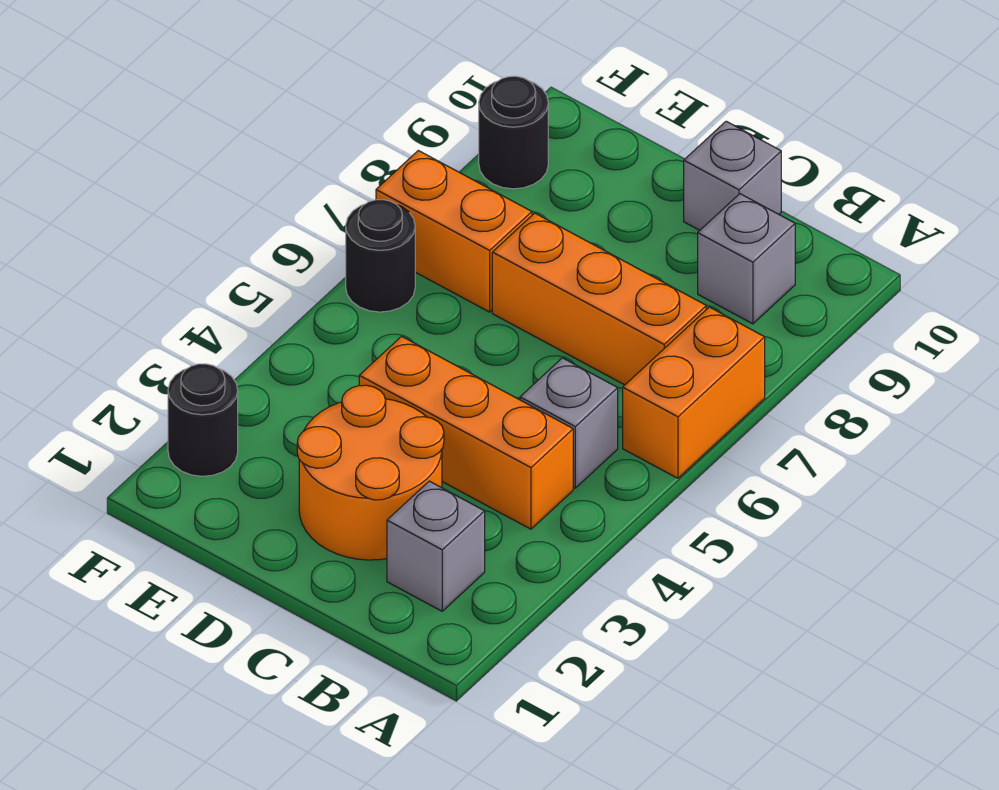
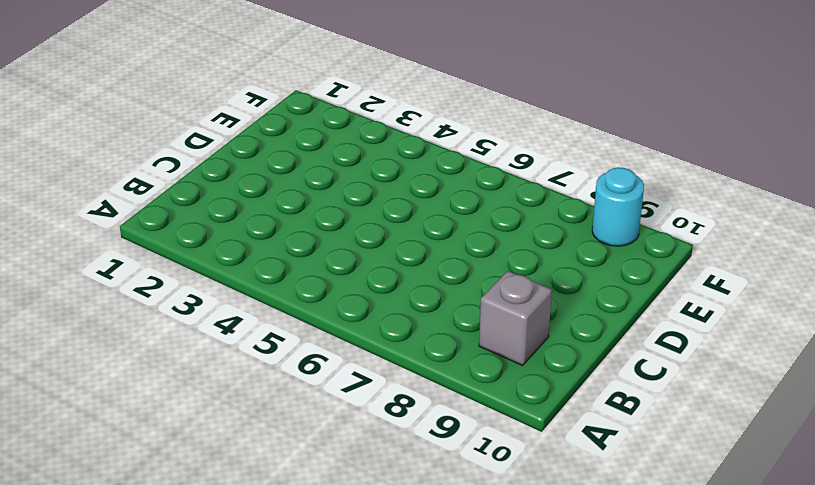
cyan round brick F9 level 1 -> black round brick F9 level 1
none -> orange brick A6:A7 level 1
none -> grey brick B2 level 1
none -> orange brick B4:D4 level 1

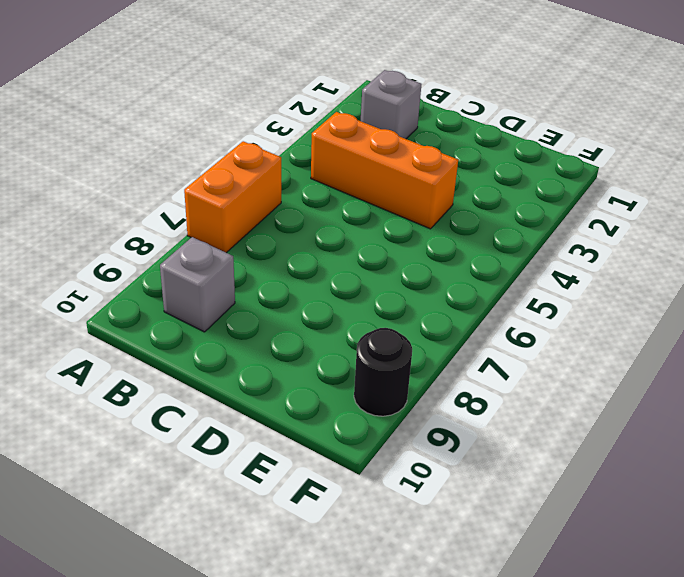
none -> grey brick B5 level 1
none -> orange brick B7:D7 level 1
none -> orange round brick C2:D3 level 1

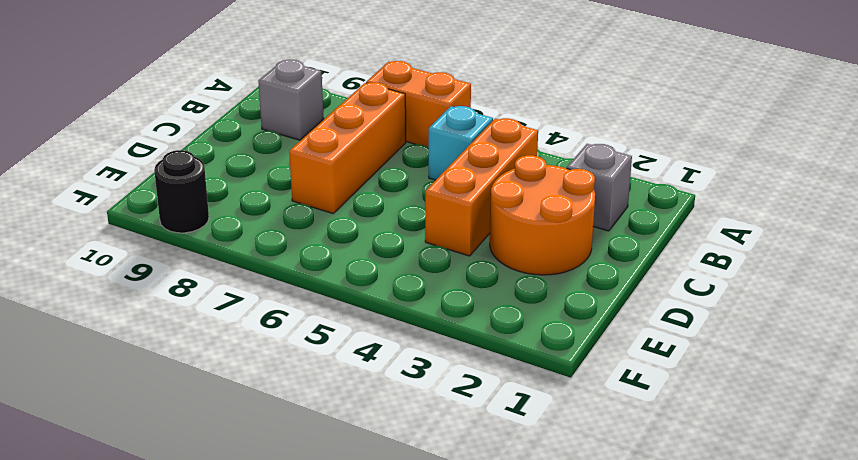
cyan brick B5 level 1 -> grey brick B5 level 1
none -> grey brick C10 level 1
none -> orange brick E7:F7 level 1
none -> black round brick F2 level 1

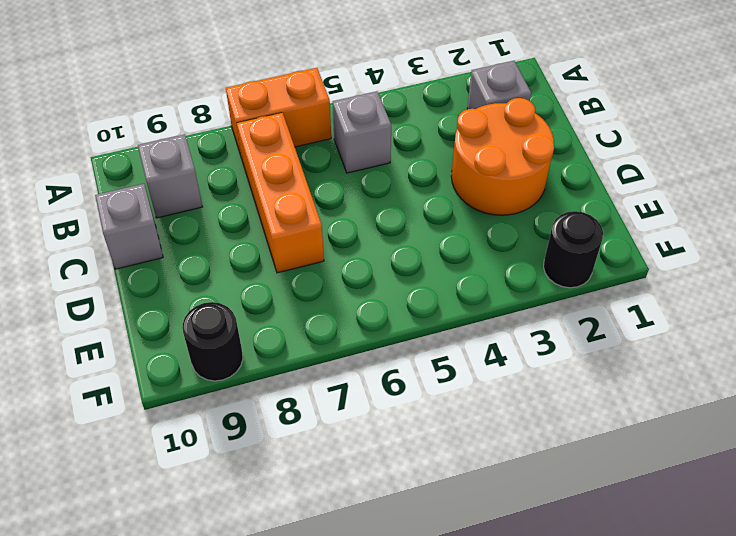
none -> orange brick B4:D4 level 1
none -> orange brick E7:F7 level 1
none -> black round brick F6 level 1

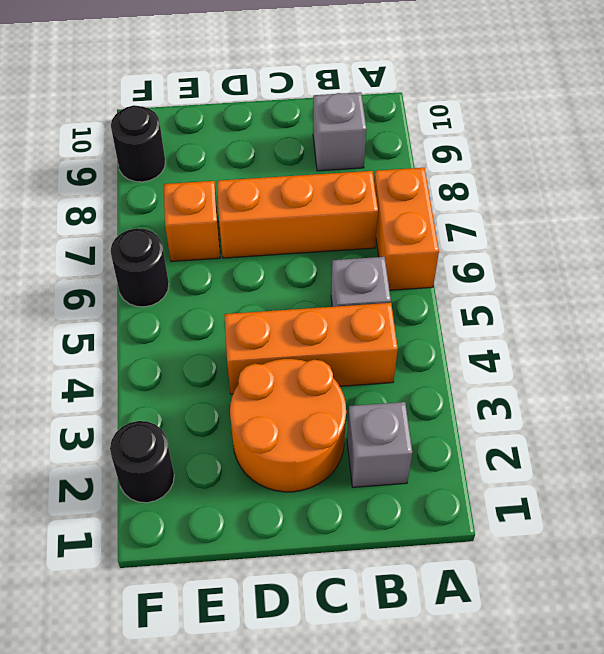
orange brick E7 level 1 -> orange brick E7:F7 level 1
none -> grey brick C10 level 1

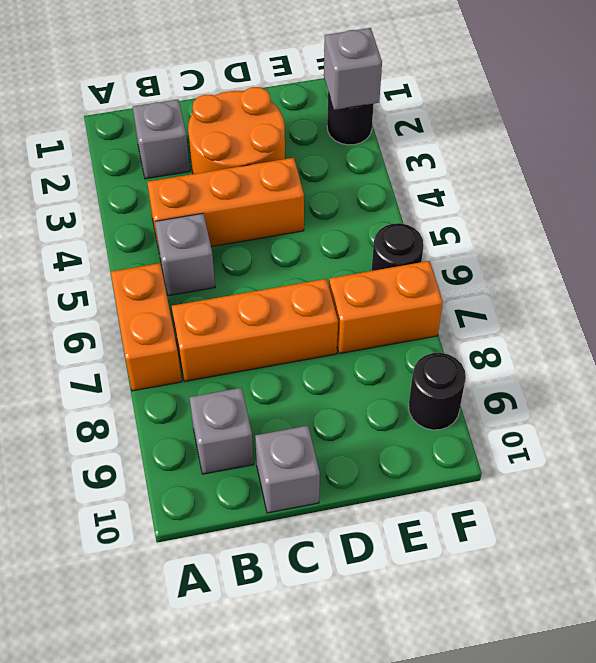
grey brick F2 level 2 -> none

